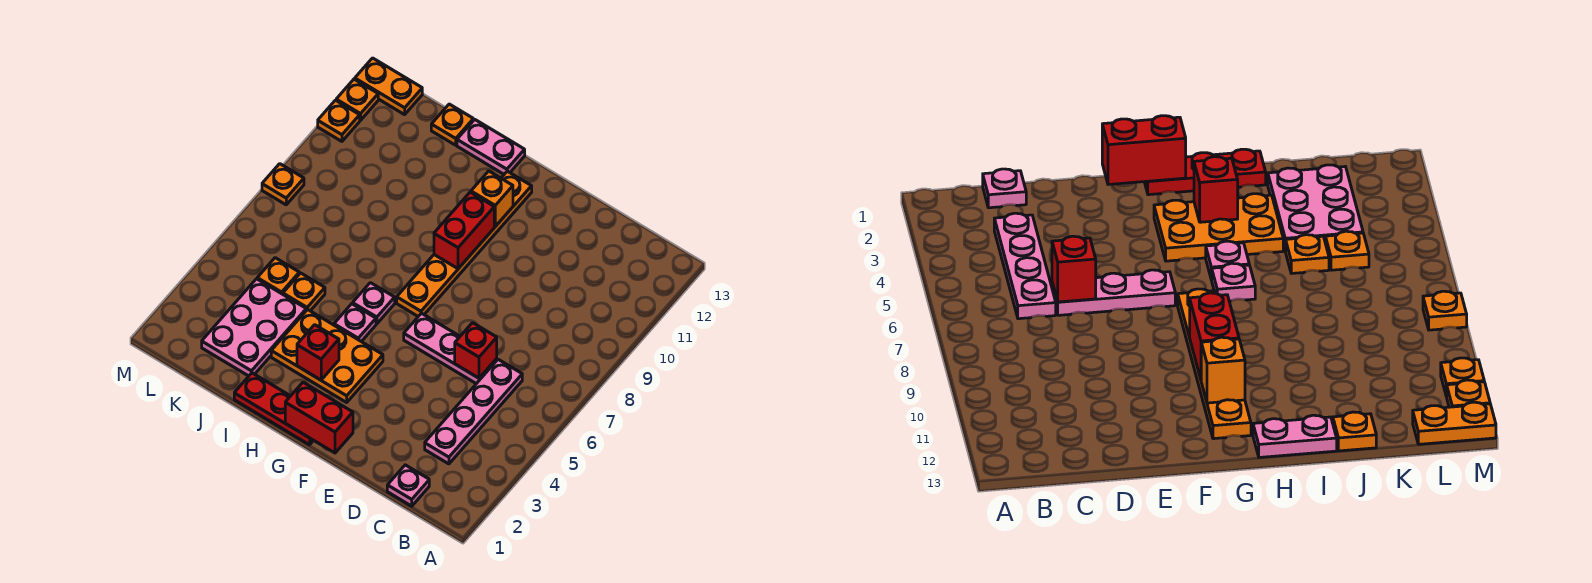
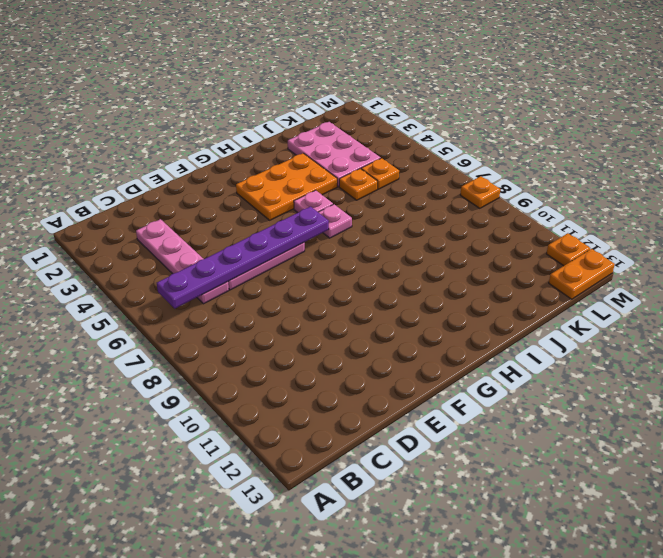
purple plate B6:G6 level 2 -> red brick D6 level 2
none -> pink plate C1 level 1
none -> red plate G1:I1 level 1
none -> orange plate G7:G12 level 1

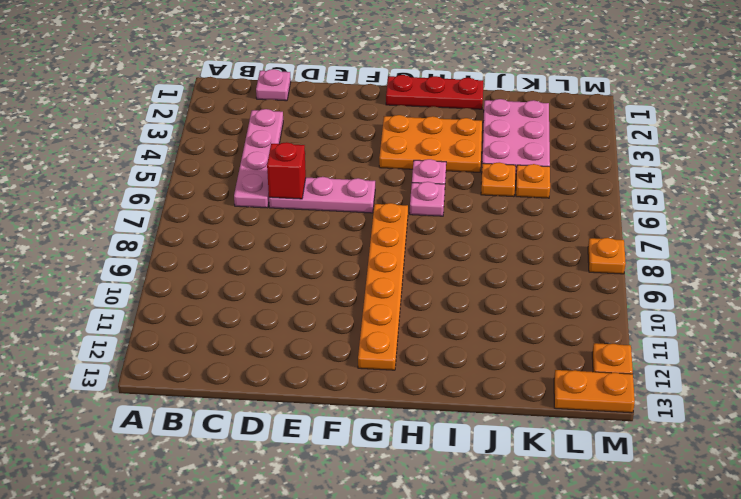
none -> pink plate H13:I13 level 1
none -> orange plate J13 level 1
none -> orange plate M11 level 1

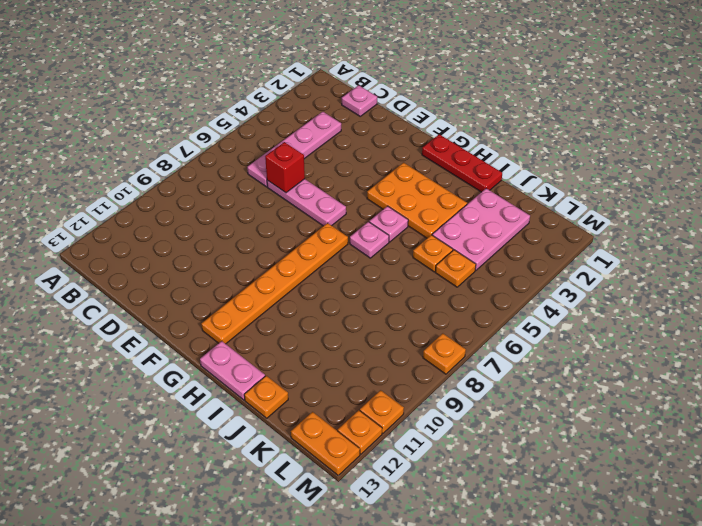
none -> red brick F1:G1 level 2
none -> red brick G9:G10 level 2
none -> orange brick G11 level 2

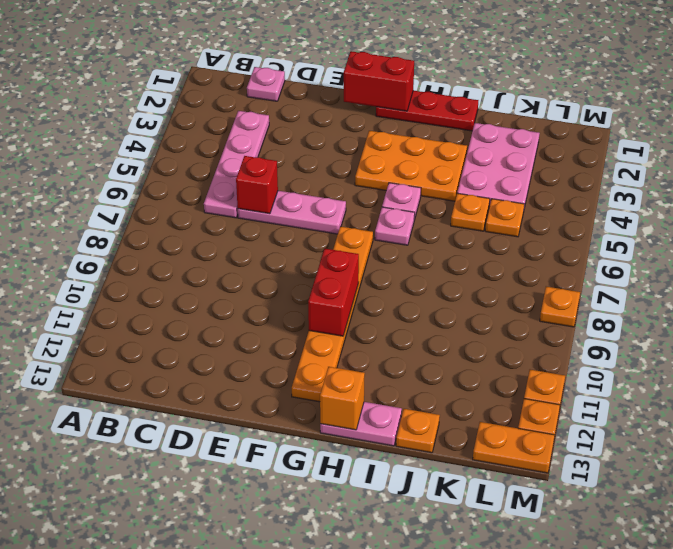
orange brick H13 level 2 -> orange brick G11 level 2
none -> red brick H3 level 2

